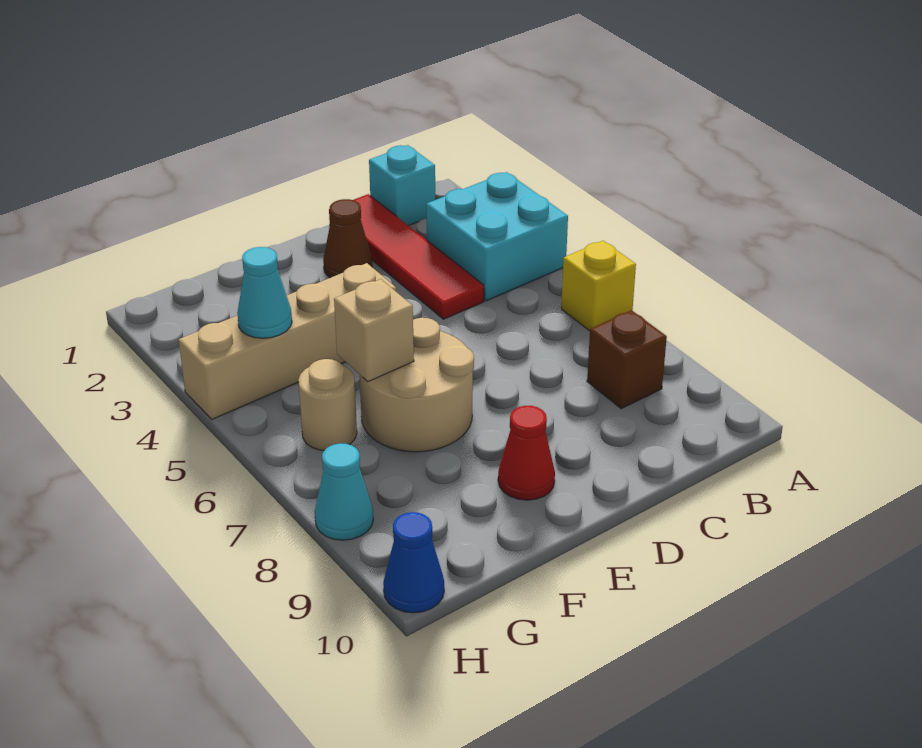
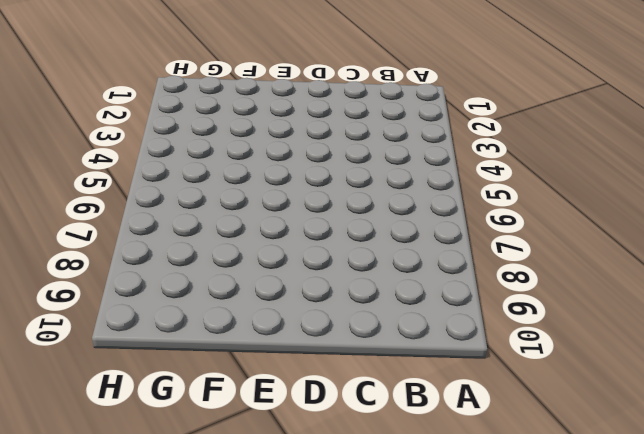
none -> cyan brick A3:B4 level 1
none -> yellow brick A6 level 1
none -> cyan brick B1 level 1

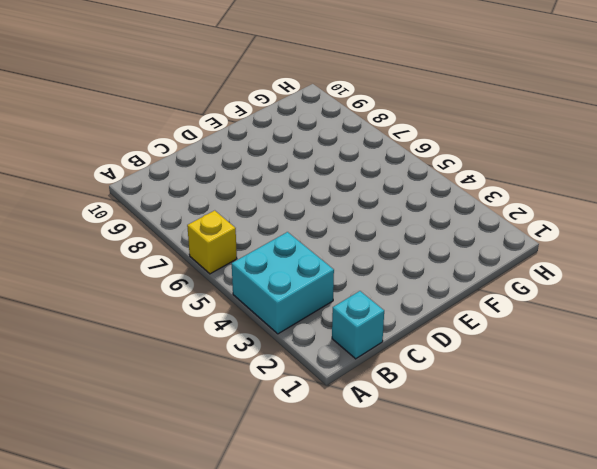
none -> brown brick B8 level 1
none -> red tile C1:C4 level 1
none -> brown cone D2 level 1

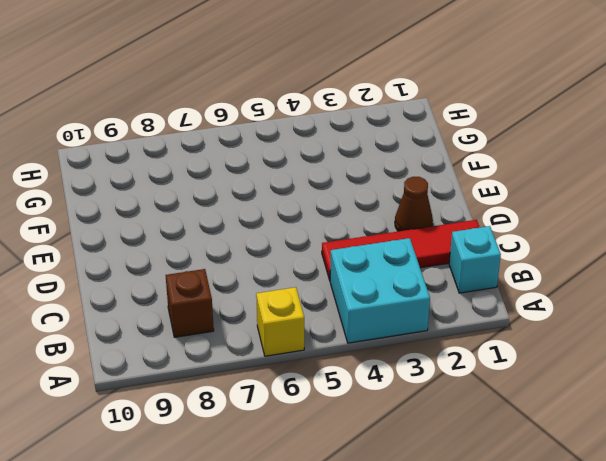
none -> tan brick E4:H4 level 1
none -> tan round brick E6:F7 level 1
none -> red cone E9 level 1

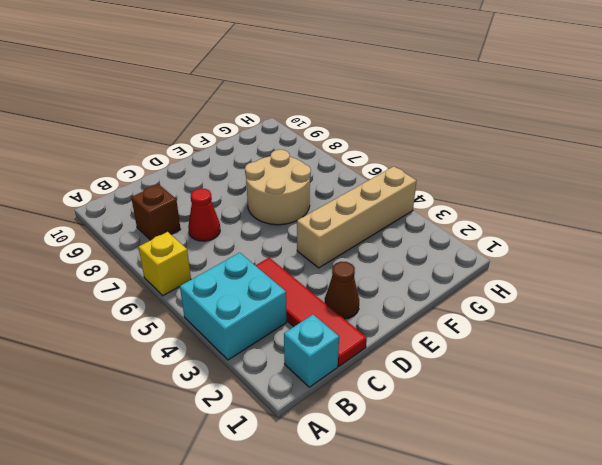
red cone C7 level 1 -> red cone E9 level 1
none -> tan round brick G6 level 1
none -> cyan cone H8 level 1
none -> blue cone H10 level 1

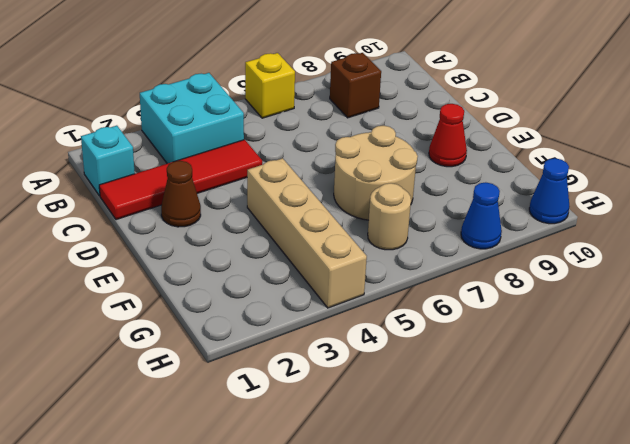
blue cone H8 level 1 -> cyan cone H8 level 1
none -> tan brick F6 level 2
none -> cyan cone G4 level 2

